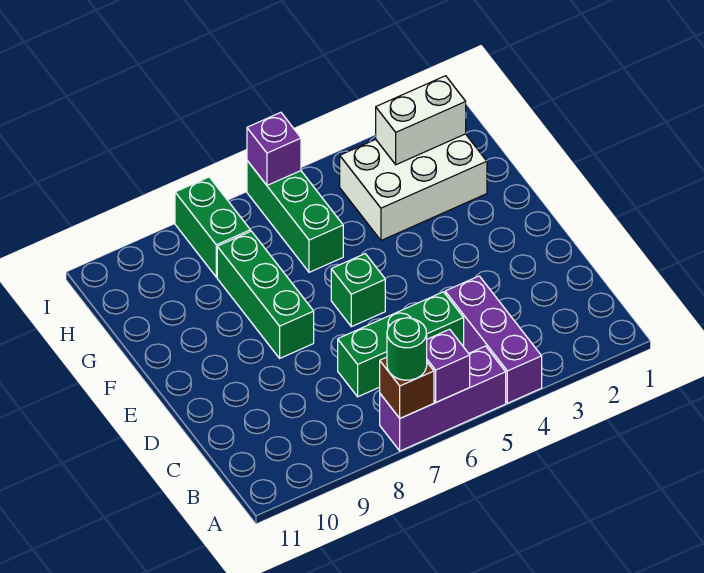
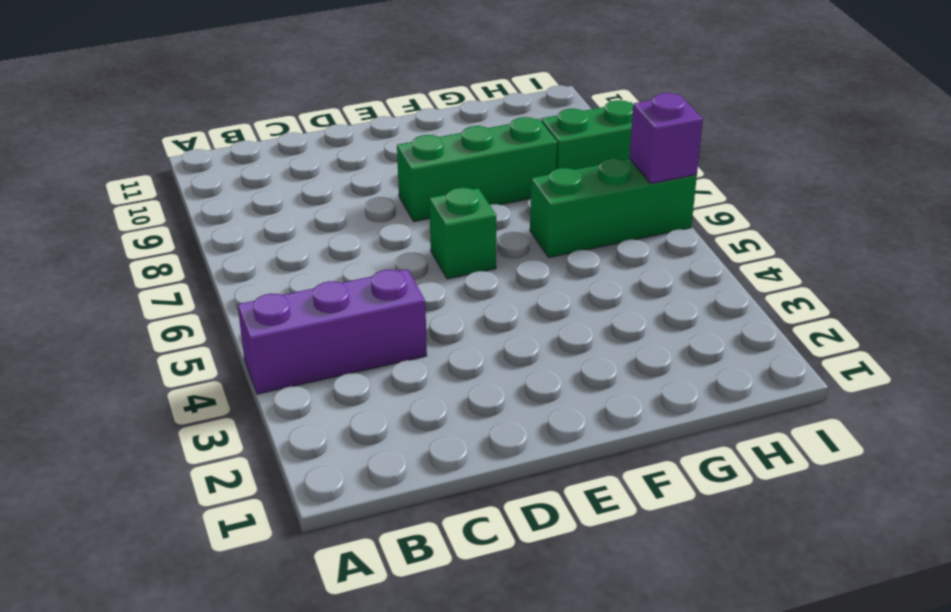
none -> purple brick A5:A7 level 1
none -> green brick C5:C7 level 1
none -> white brick G2:H4 level 1

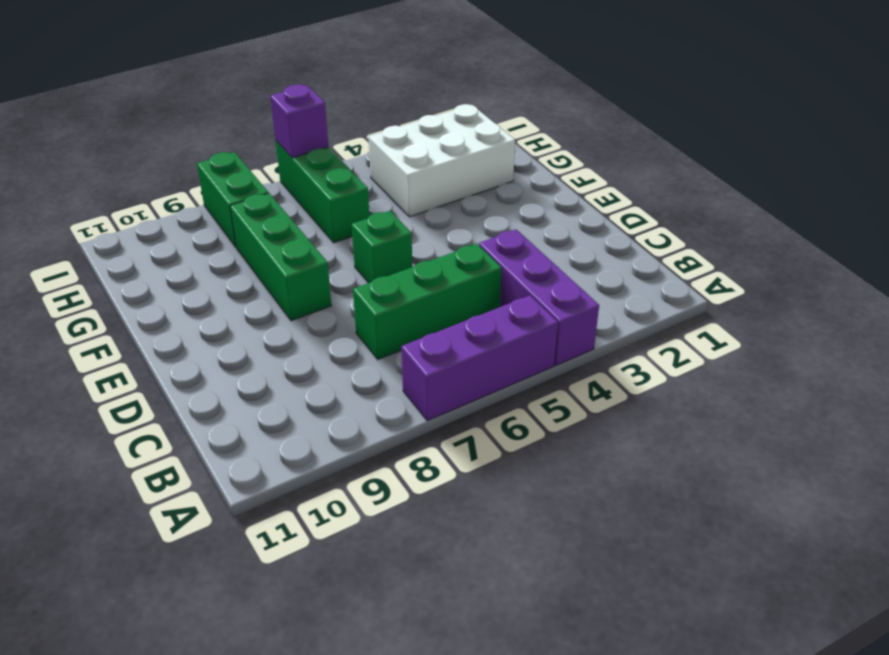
none -> purple brick A6 level 2
none -> brown brick A7 level 2
none -> white brick H2:H3 level 2

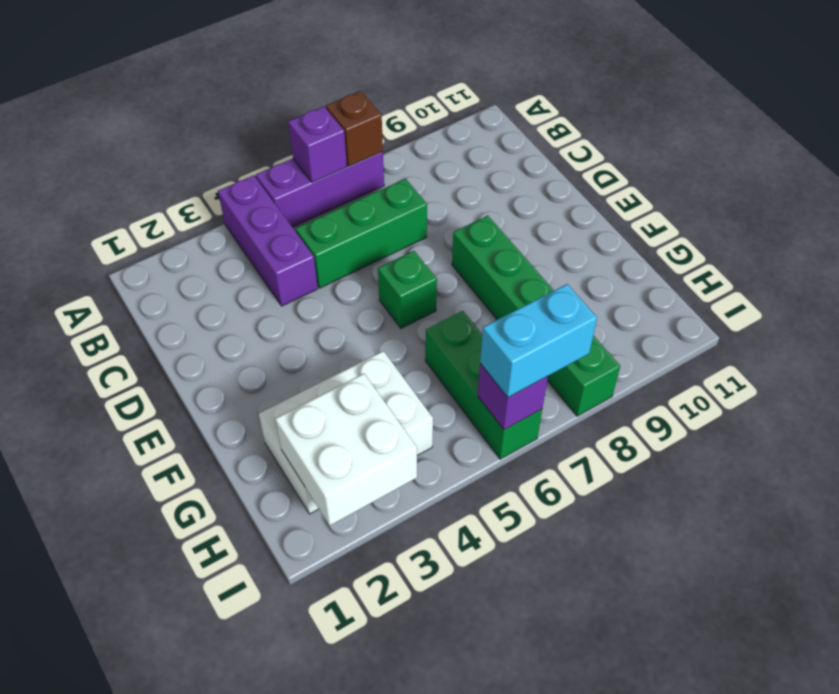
white brick H2:I3 level 2 -> white brick H2:H3 level 2
cyan brick I6:I7 level 3 -> none
none -> green round brick A7 level 3

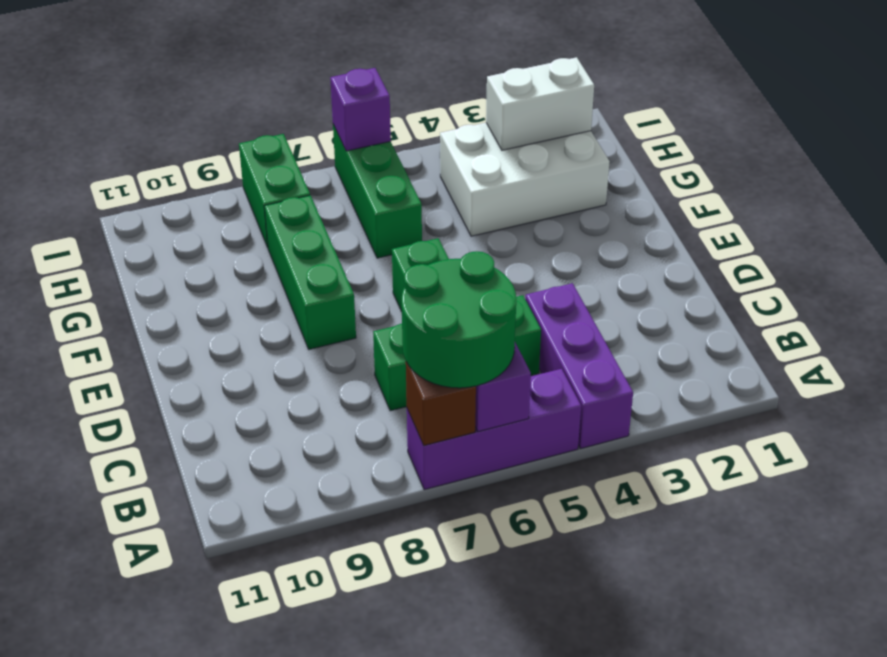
green round brick A6:B7 level 3 -> green round brick A7 level 3

